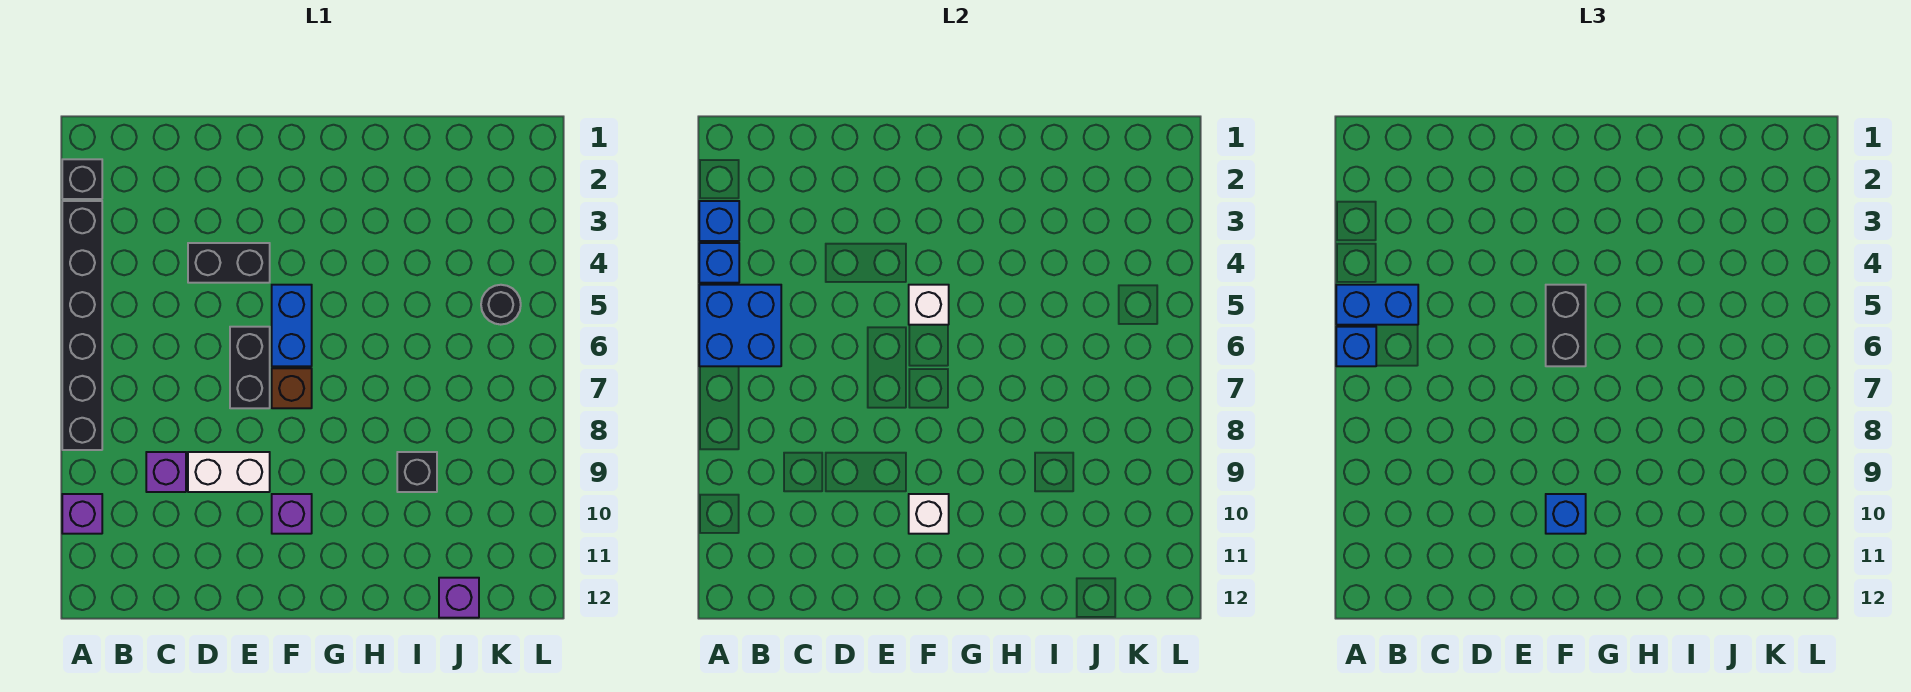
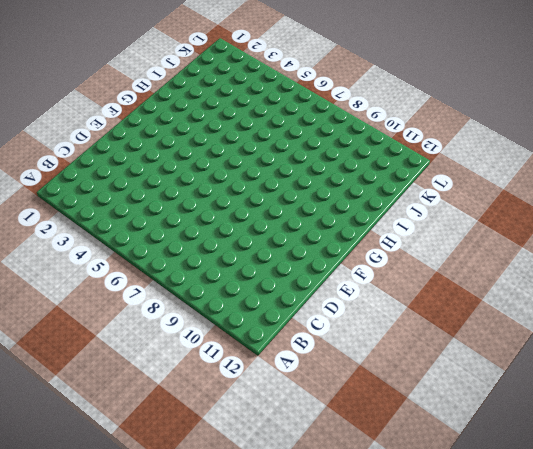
none -> black brick A2 level 1
none -> black brick A3:A8 level 1
none -> purple brick A10 level 1

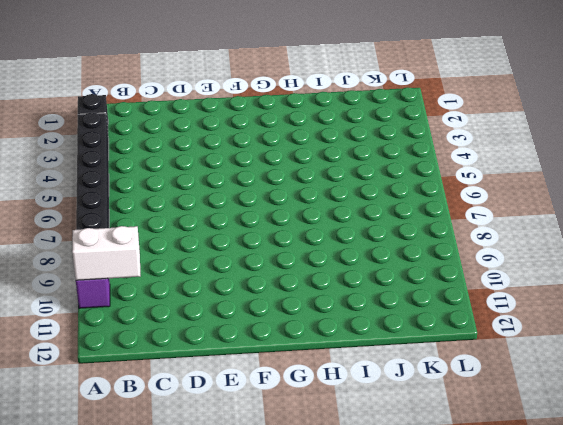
white brick A10:B10 level 2 -> white brick D9:E9 level 1
none -> purple brick C9 level 1
none -> black brick D4:E4 level 1
none -> black brick E6:E7 level 1

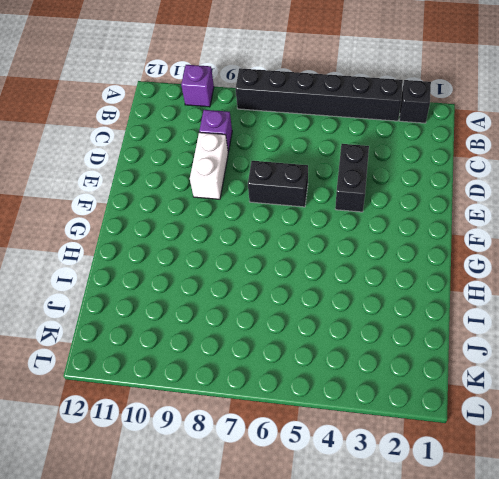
none -> blue brick F5:F6 level 1
none -> brown brick F7 level 1
none -> purple brick F10 level 1

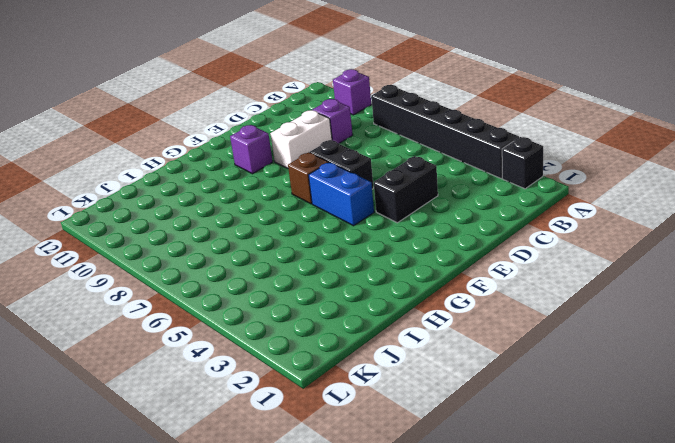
none -> black brick I9 level 1
none -> purple brick J12 level 1
none -> black round brick K5 level 1

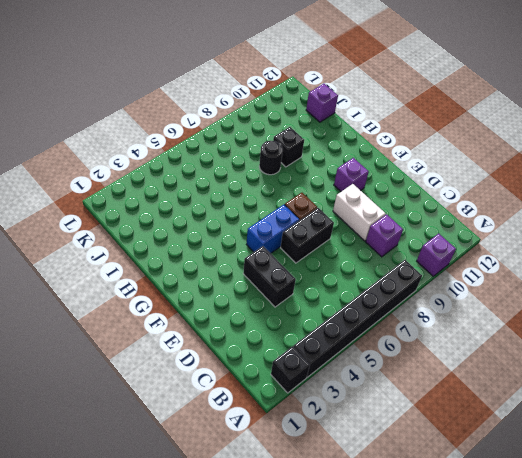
black round brick I8 level 1 -> black round brick K5 level 1
none -> blue brick A3 level 2
none -> blue brick A4 level 2
none -> blue brick A5:B6 level 2

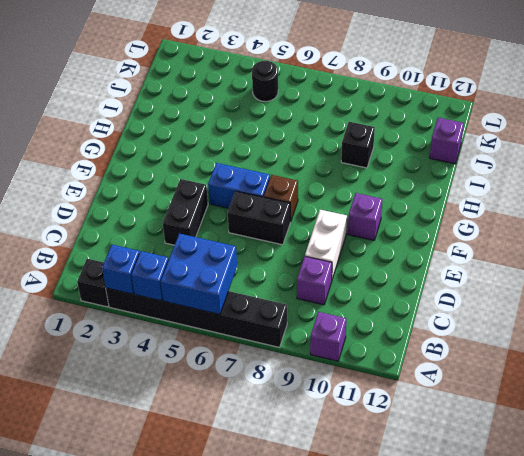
none -> white brick F5 level 2
none -> white brick F10 level 2
none -> blue brick A5:B5 level 3

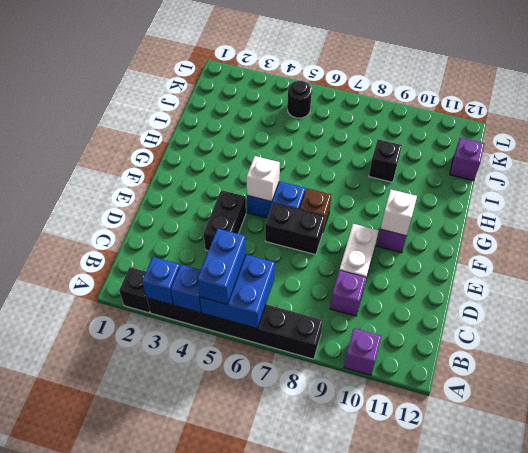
none -> blue brick A6 level 3
none -> black brick F5:F6 level 3
none -> blue brick F10 level 3

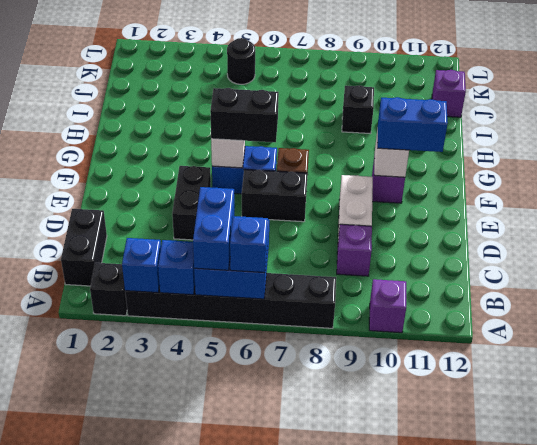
black brick B1:C1 level 1 -> none
blue brick F10:F11 level 3 -> blue brick F10 level 3

